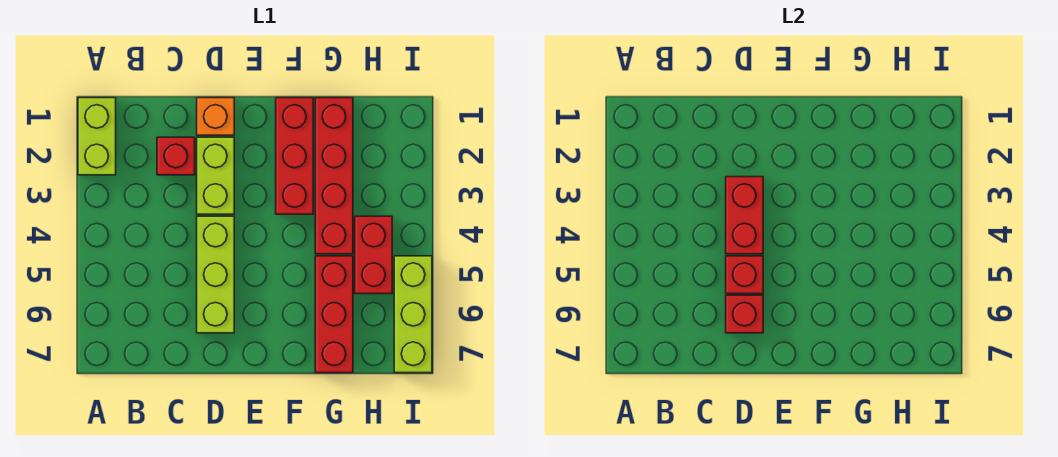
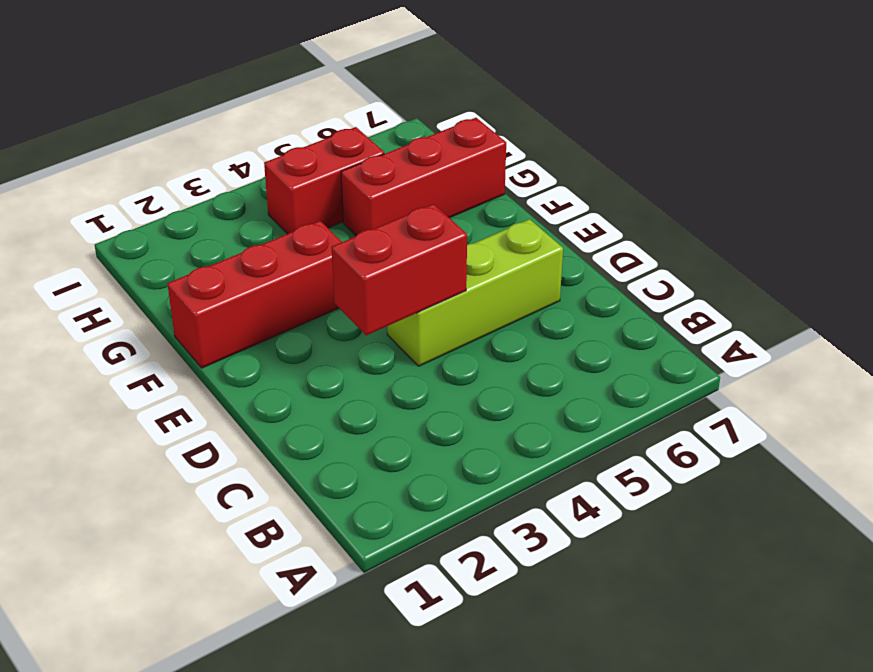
none -> lime brick A1:A2 level 1
none -> red brick C2 level 1
none -> orange brick D1 level 1

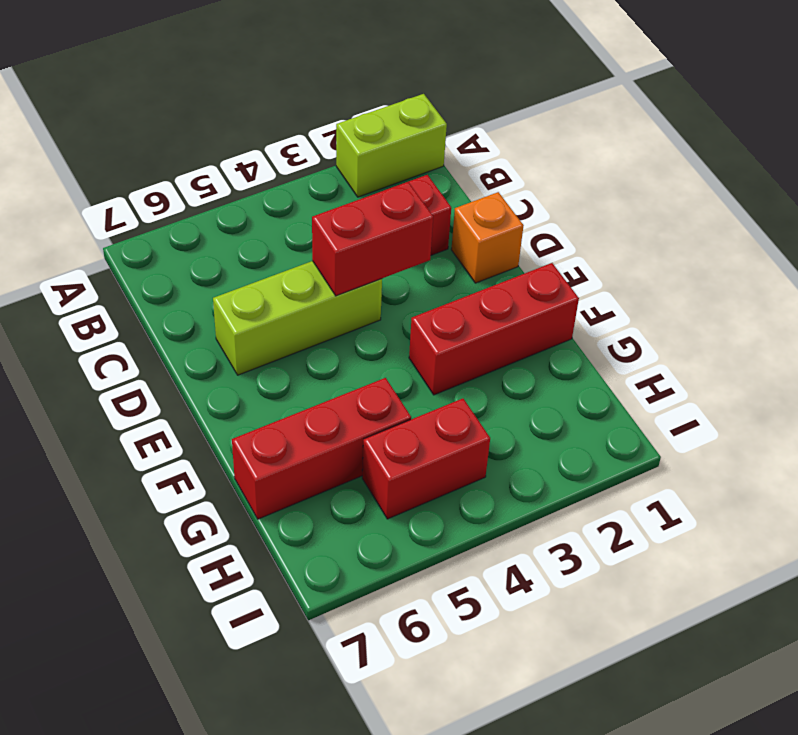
none -> lime brick D2:D3 level 1
none -> red brick G1:G4 level 1
none -> lime brick I5:I7 level 1

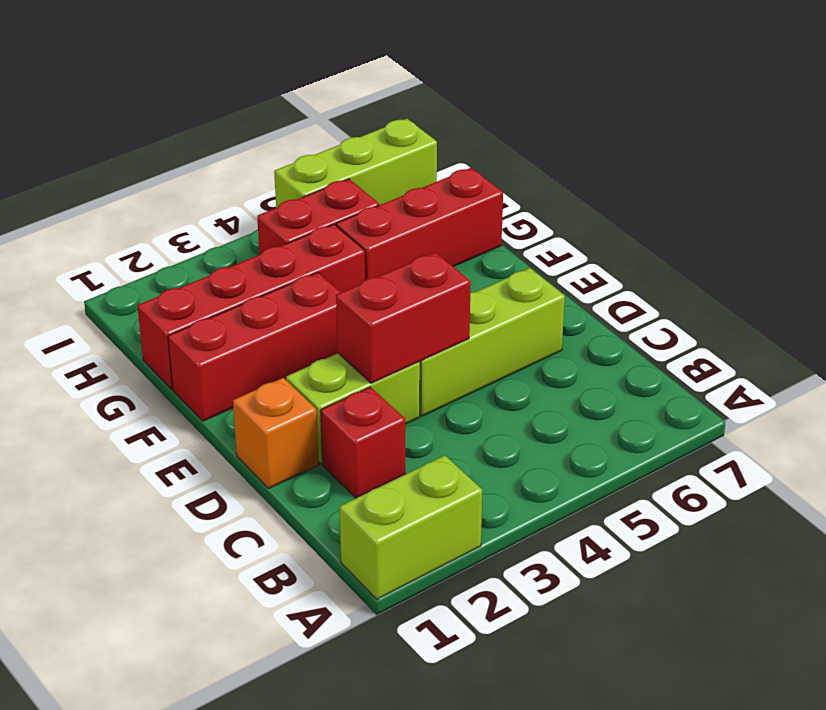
none -> red brick D5 level 2
none -> red brick D6 level 2

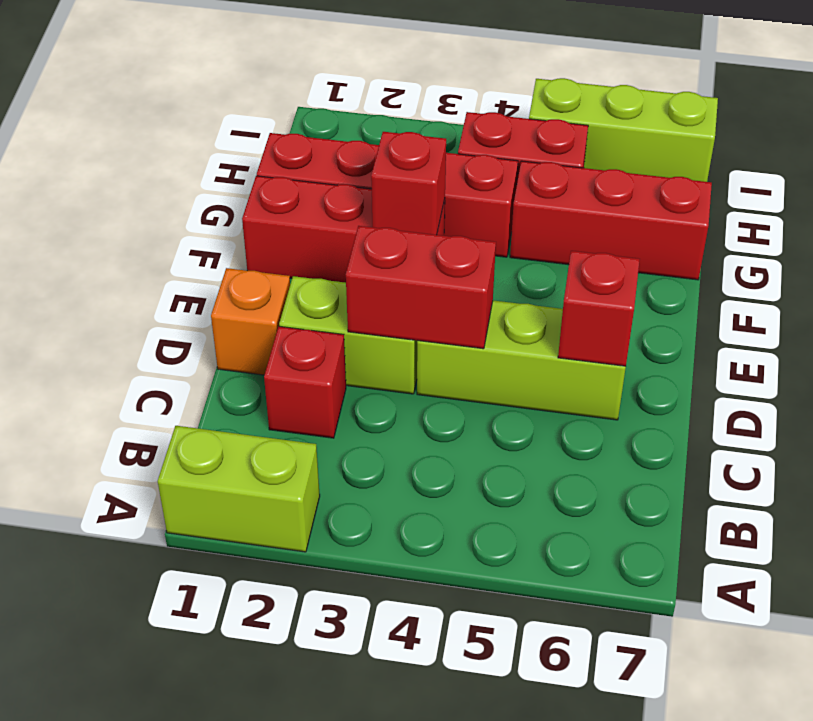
red brick F3 level 2 -> red brick D5 level 2

